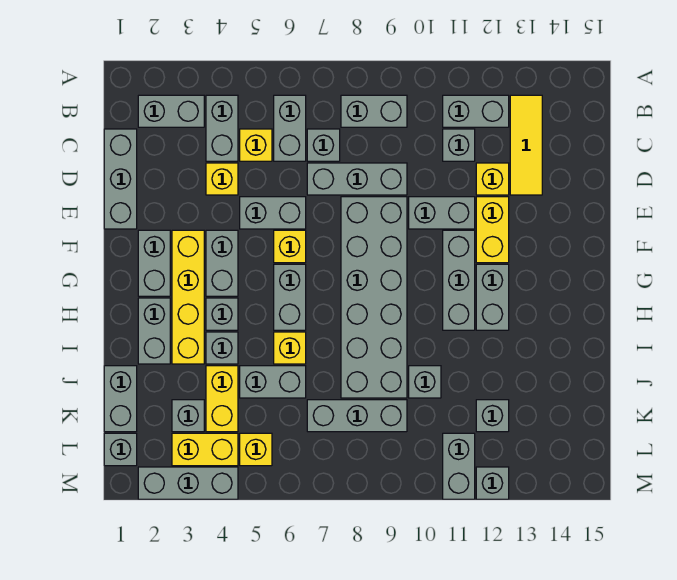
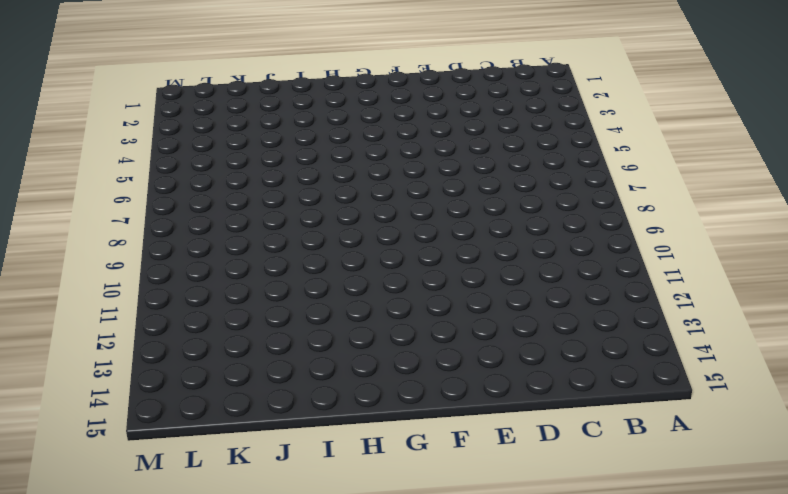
none -> grey brick B2:B3 level 1
none -> grey brick B4:C4 level 1
none -> grey brick B6:C6 level 1
none -> grey brick B8:B9 level 1

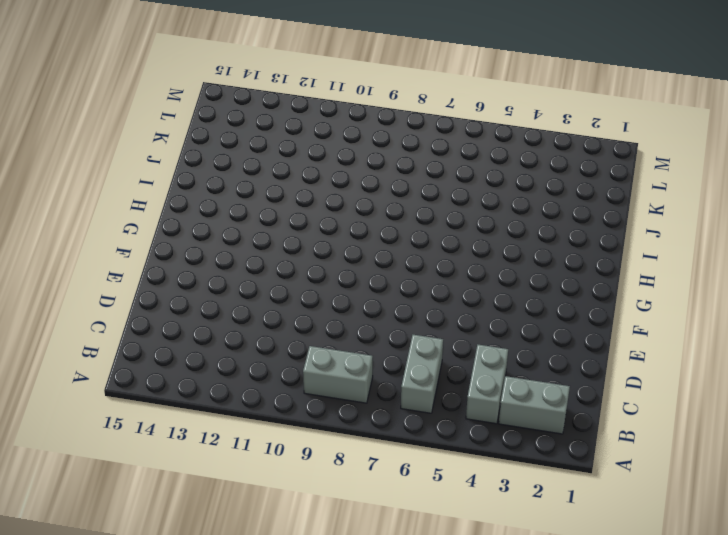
none -> grey brick B11:B12 level 1
none -> yellow tile B13:D13 level 1
none -> grey brick C1:E1 level 1
none -> yellow brick C5 level 1

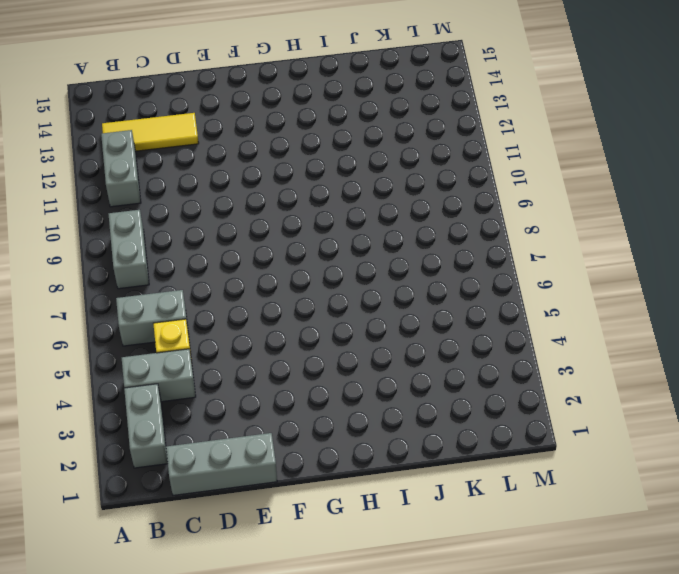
none -> grey brick C7 level 1
none -> grey brick C11 level 1
none -> yellow brick D4 level 1
none -> grey brick D7:D9 level 1

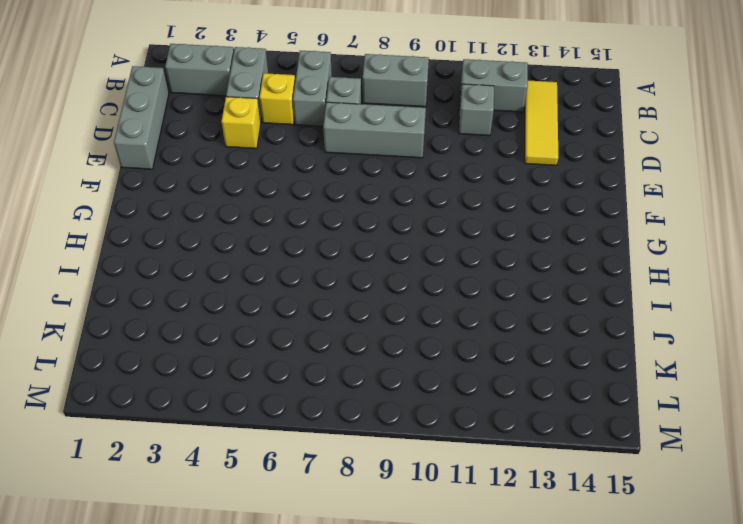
none -> yellow brick D12 level 1
none -> grey brick E5:E6 level 1
none -> grey brick E8:J9 level 1
none -> grey brick E10:E11 level 1

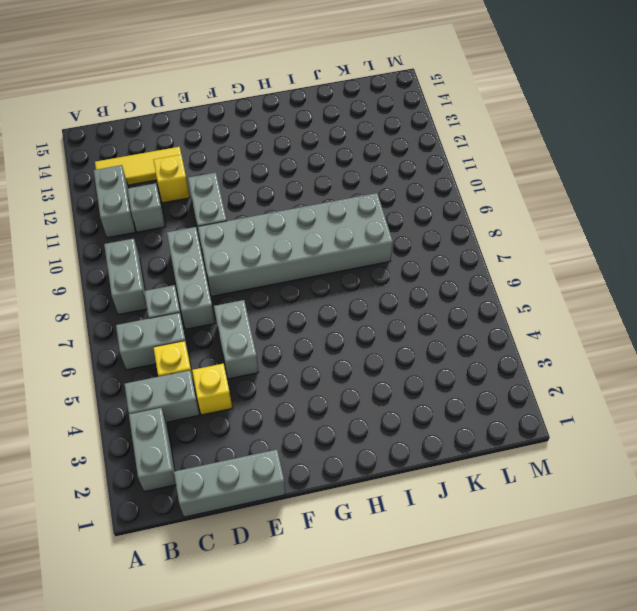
none -> yellow brick E12:F12 level 1
none -> grey brick F2:G2 level 1
none -> yellow brick F3:I3 level 1
none -> grey brick F4:G4 level 1

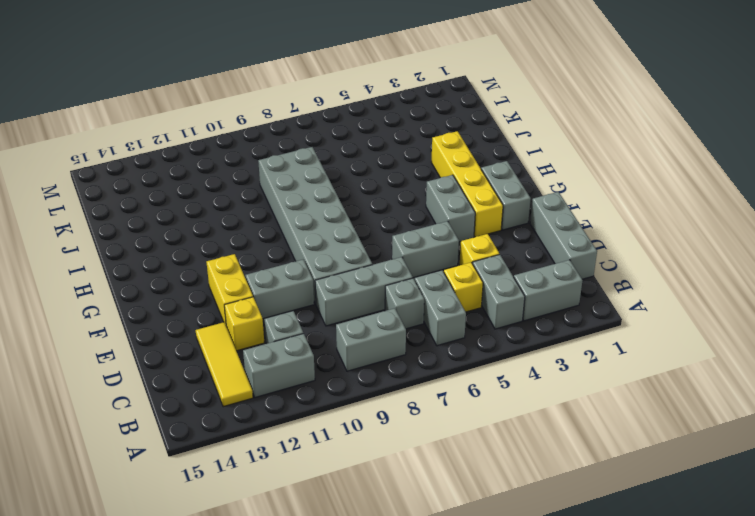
none -> yellow brick F6 level 1
none -> grey brick F11:H11 level 1
none -> grey brick G6:H6 level 1
none -> grey brick G12:H12 level 1

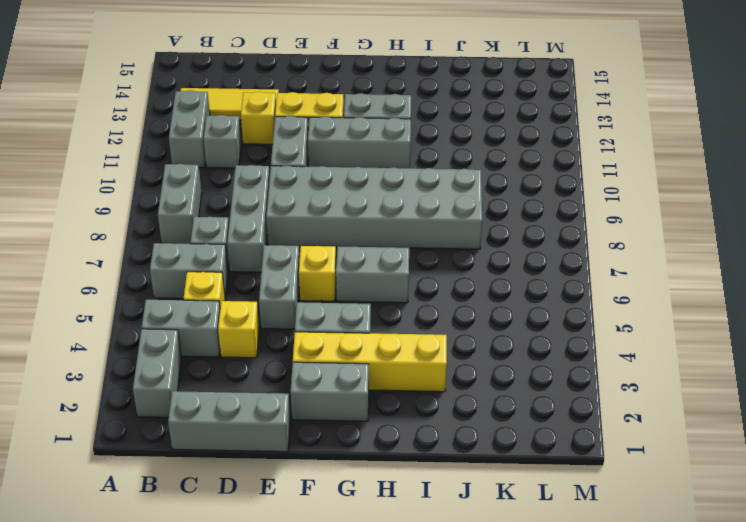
none -> grey brick H2:I2 level 1
none -> grey brick H4 level 1
none -> grey brick I4 level 1
none -> yellow brick I6 level 1

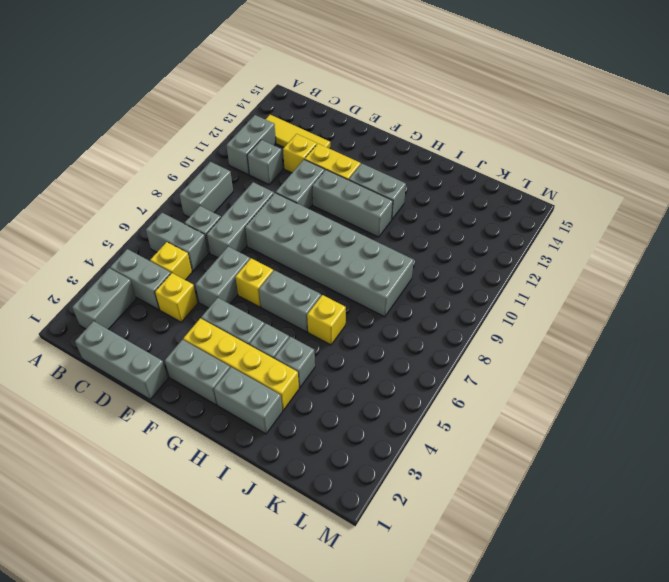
none -> grey brick J1:K1 level 1
none -> yellow brick J4:K4 level 1
none -> grey brick J5:J6 level 1
none -> grey brick J10 level 1

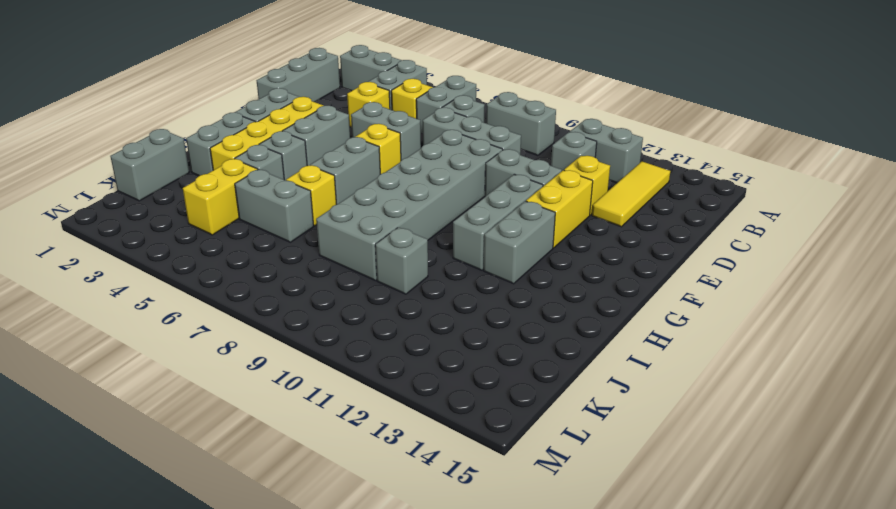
none -> grey brick K3 level 1
none -> grey brick K7:K9 level 1
none -> grey brick K12 level 1
none -> grey brick L1 level 1

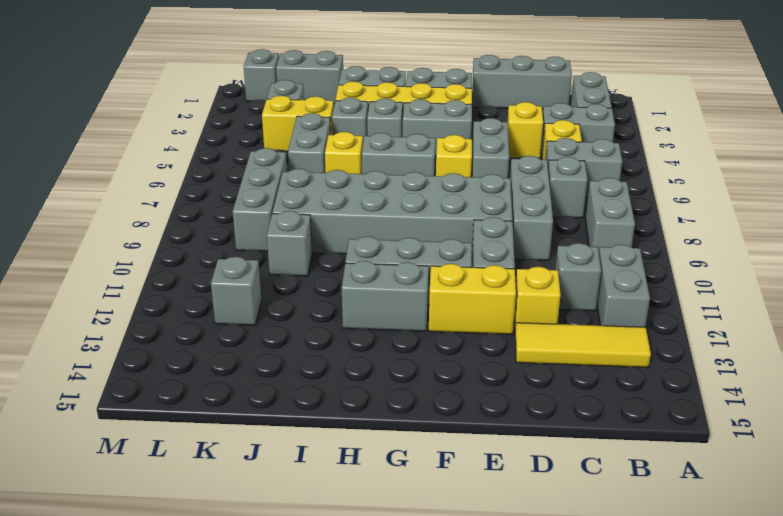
none -> yellow brick L3:L4 level 1
none -> yellow brick L5 level 1
none -> grey brick L11:M11 level 1
none -> grey brick M2:M4 level 1

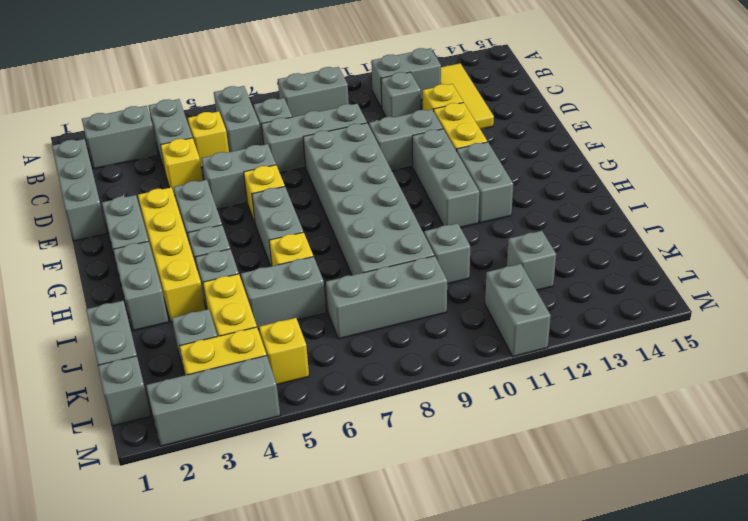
none -> grey brick M12 level 1

